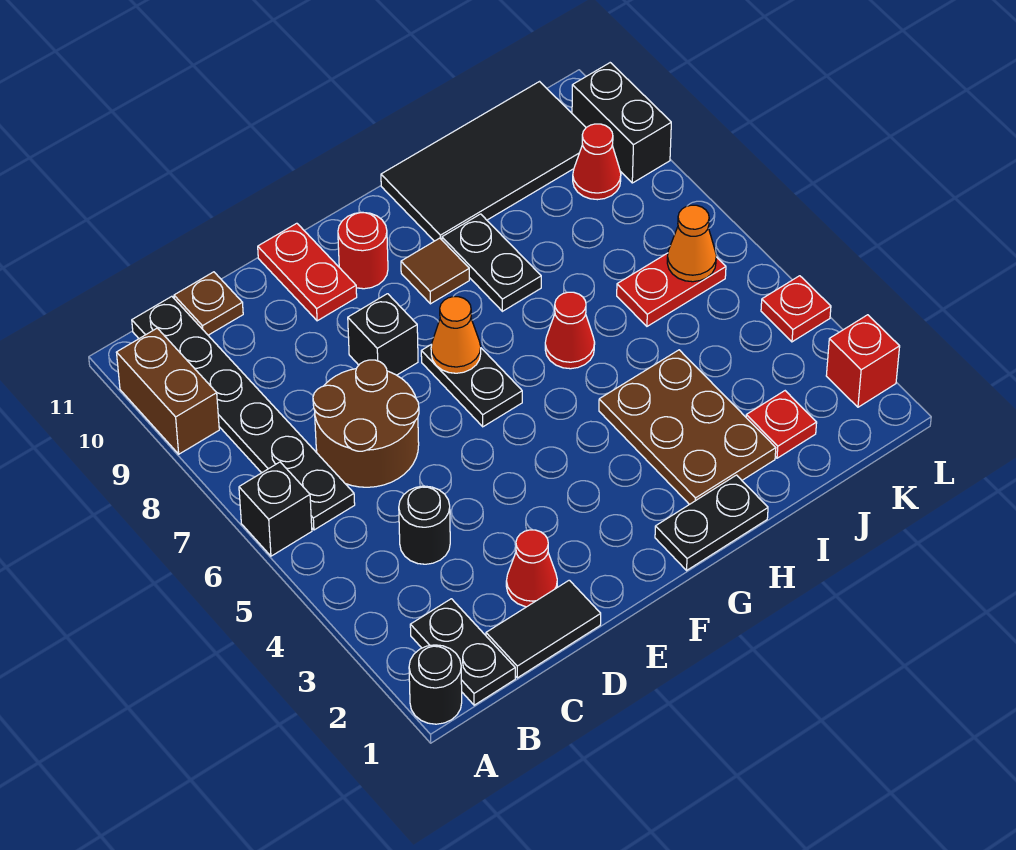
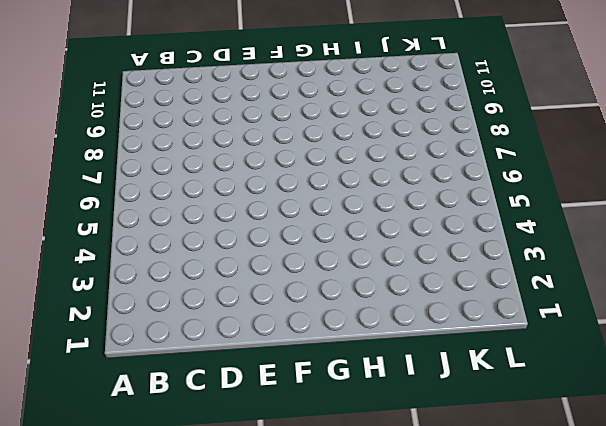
none -> black round brick A1 level 1
none -> black brick A6 level 1
none -> brown brick A9:A10 level 1

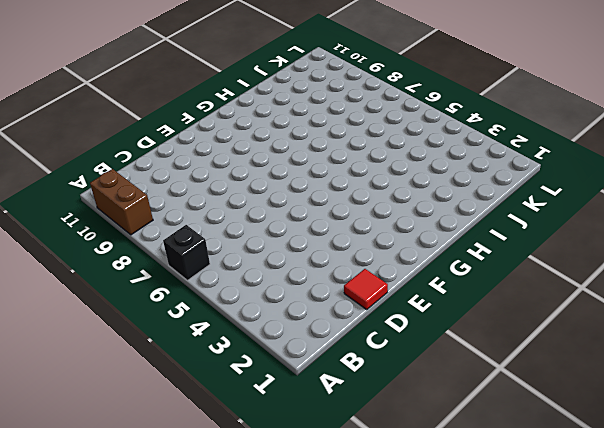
red tile D1 level 1 -> black tile C1:D1 level 1
none -> black round brick A1 level 1
none -> black plate B1:B2 level 1
none -> black plate B6:B11 level 1

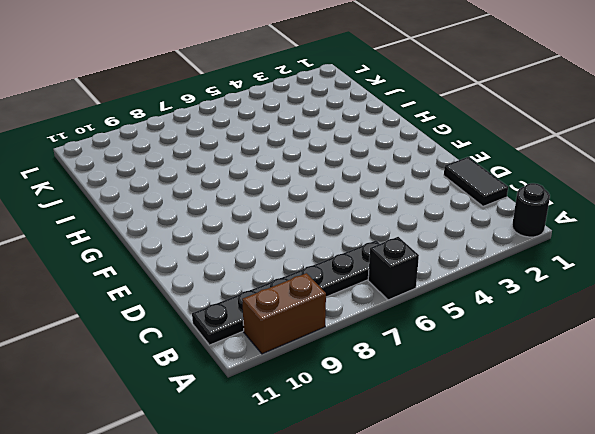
none -> black plate B1:B2 level 1
none -> black round brick C4 level 1
none -> brown round brick C6:D7 level 1

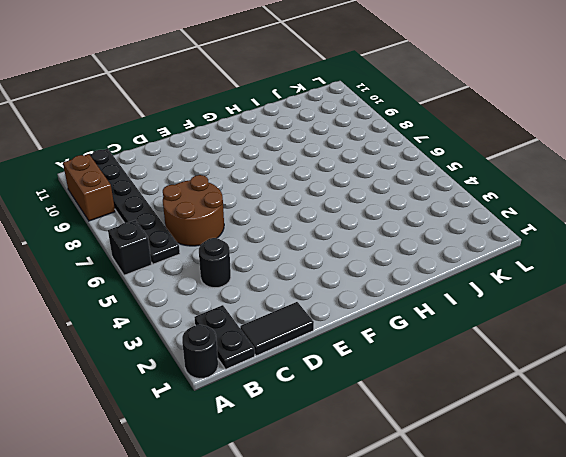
none -> brown plate C11 level 1
none -> red cone D2 level 1
none -> black brick E8 level 1

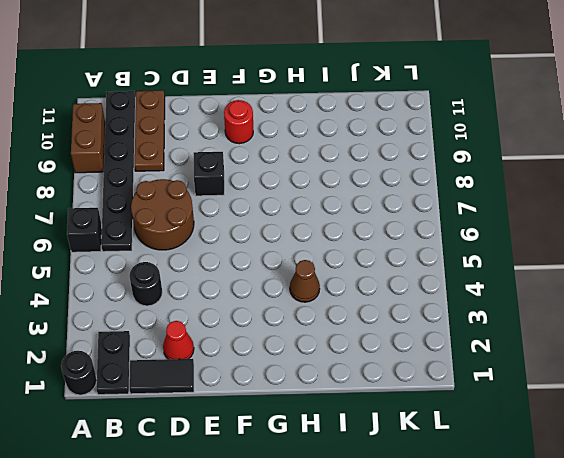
brown plate C9:C11 level 1 -> brown plate C11 level 1
brown cone H4 level 1 -> brown plate H2:I4 level 1
none -> red plate E10:E11 level 1
none -> black plate F6:F7 level 1
none -> black plate G1:H1 level 1

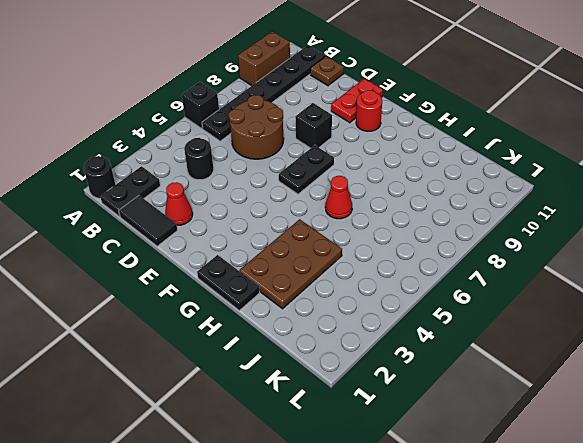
none -> brown tile G9 level 1
none -> black plate H8:H9 level 1
none -> black tile H10:K11 level 1

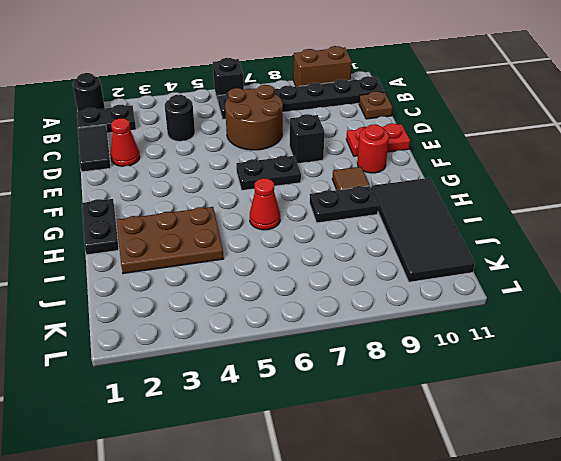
none -> red plate J2 level 1
none -> red plate J6:K6 level 1
none -> red cone K9 level 1

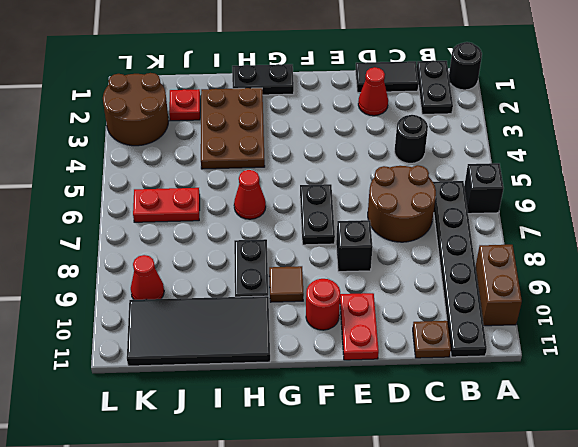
brown round brick K2:L3 level 1 -> red brick L2 level 1
none -> red plate L4 level 1
none -> black brick L9:L10 level 1
none -> orange cone F7 level 2

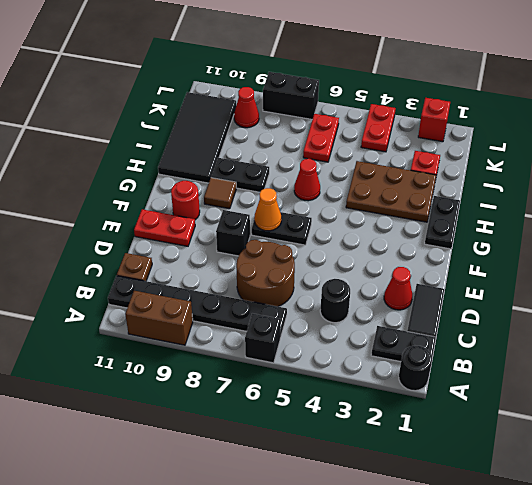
red plate K4:L4 level 1 -> red plate L4 level 1
black brick L7:L8 level 1 -> black brick L9:L10 level 1
none -> orange cone K6 level 2

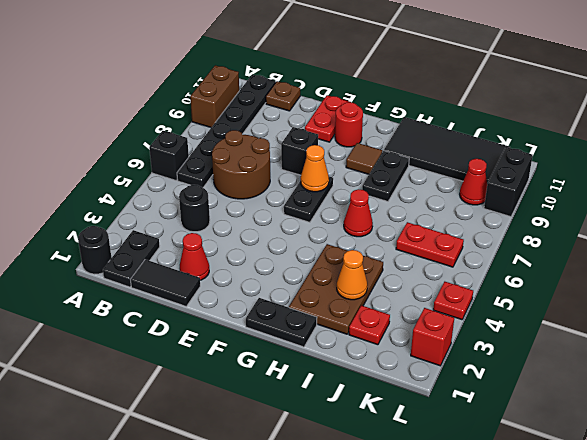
orange cone I3 level 2 -> orange cone K6 level 2

